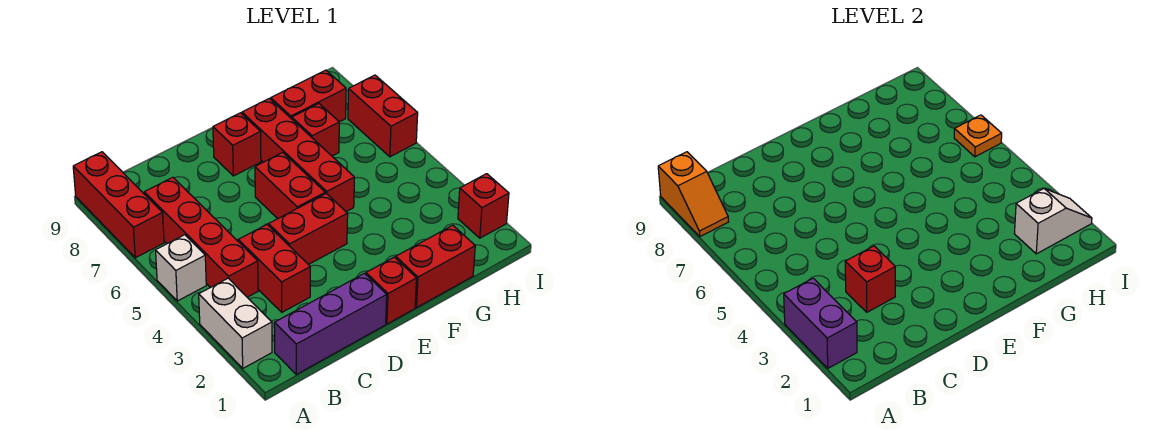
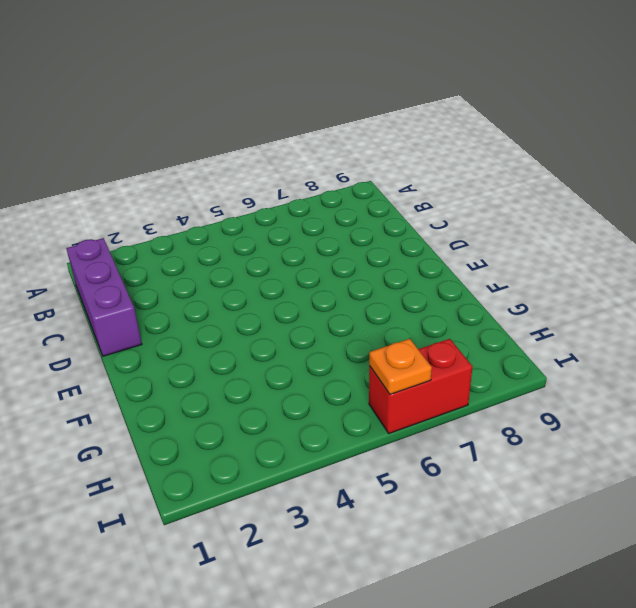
none -> white brick A2:A3 level 1
none -> white brick A5 level 1
none -> red brick A7:A9 level 1

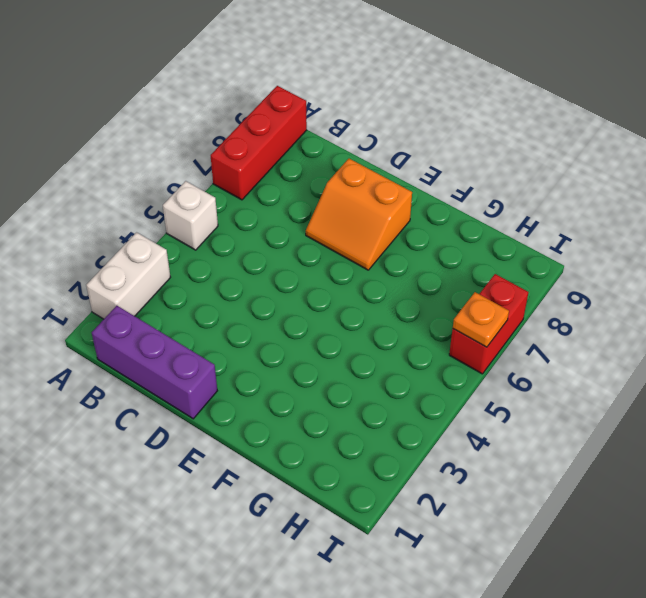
orange slope D7:E8 level 1 top 8 -> red brick E8 level 1
none -> red brick B4:B7 level 1
none -> red brick C3:C4 level 1
none -> red brick D4:E4 level 1

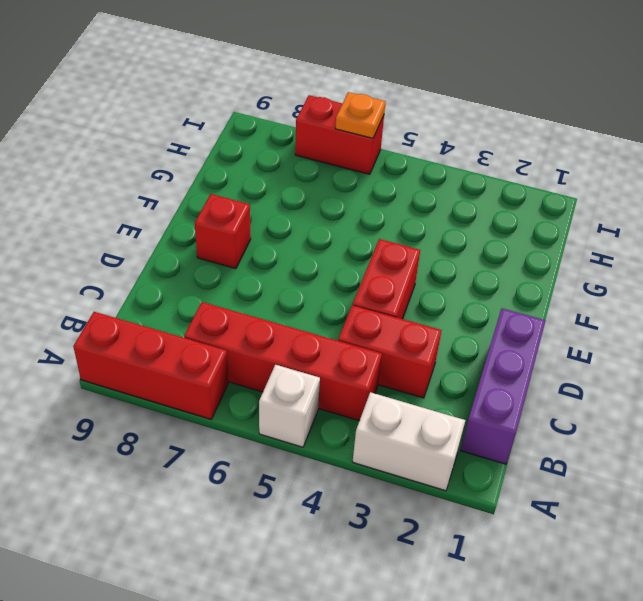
none -> red brick E1 level 1
none -> red brick E5:E6 level 1
none -> red brick F1:G1 level 1

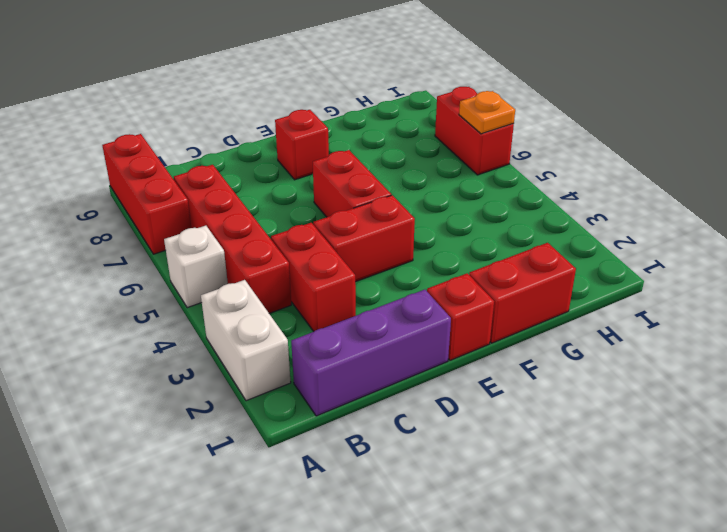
none -> red brick F5:F8 level 1
none -> red brick G7 level 1
none -> red brick G8:H8 level 1

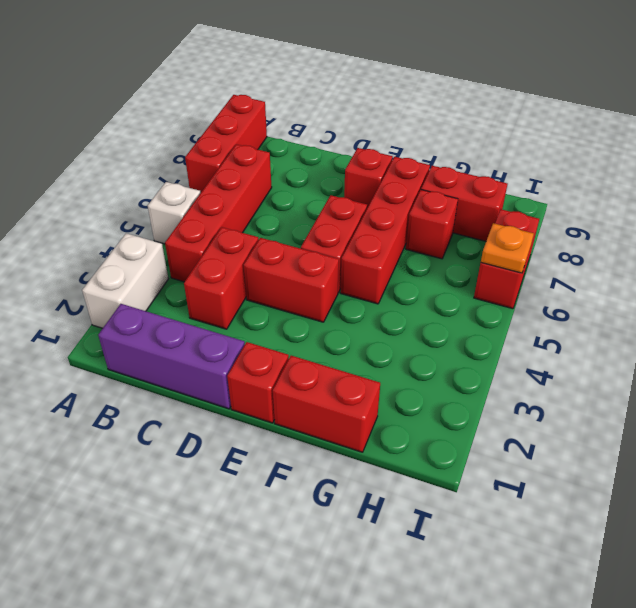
none -> red brick I2 level 1
none -> purple brick A2:A3 level 2
none -> orange slope A8:A9 level 2 top 9

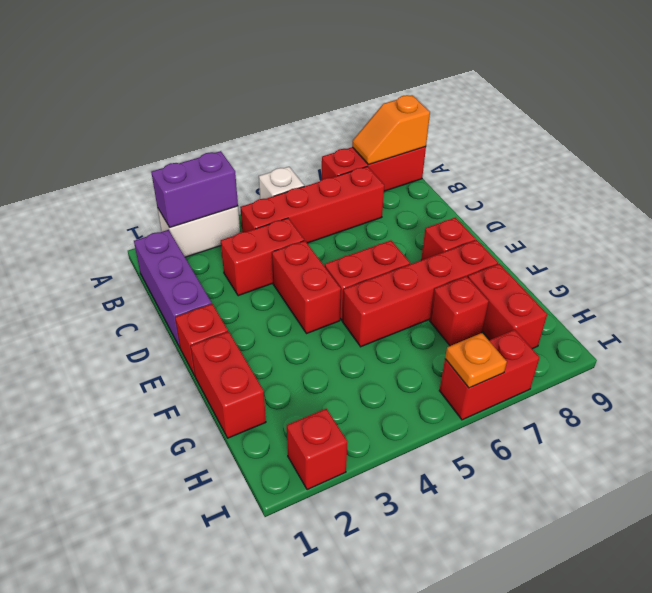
none -> red brick C3 level 2
none -> white slope H2:I2 level 2 top H

